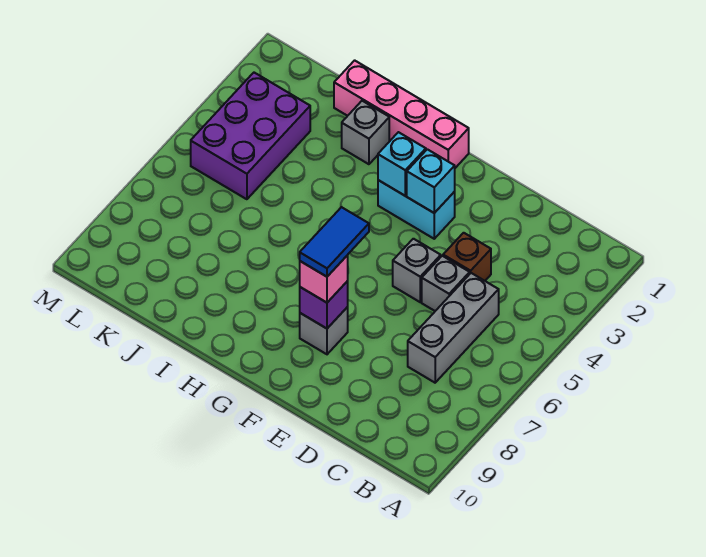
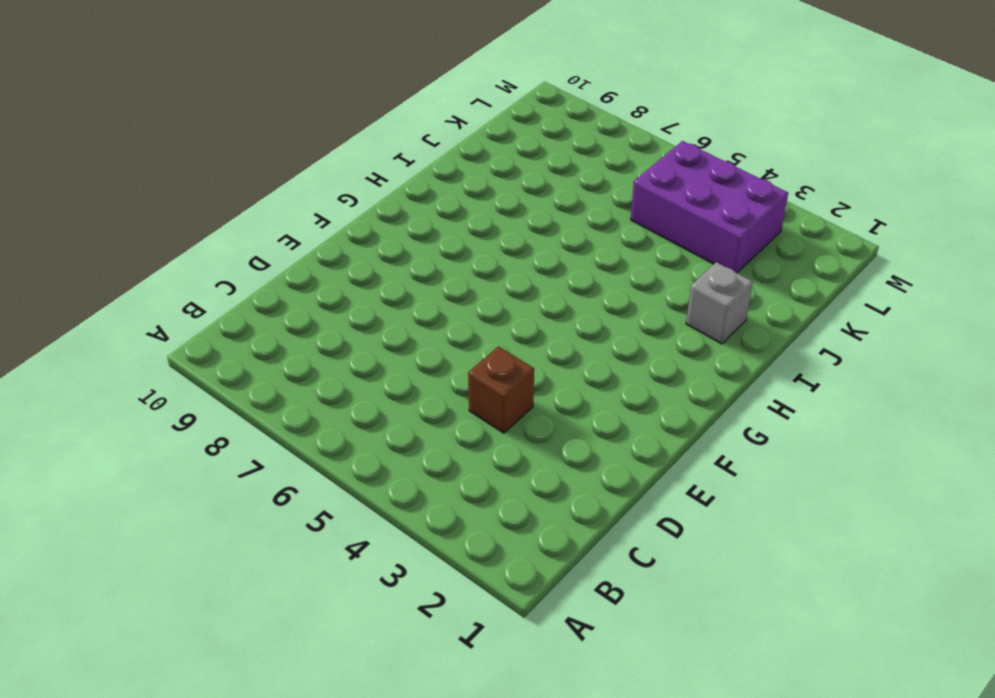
none -> grey brick C5:C7 level 1
none -> grey brick D5 level 1
none -> grey brick E5 level 1

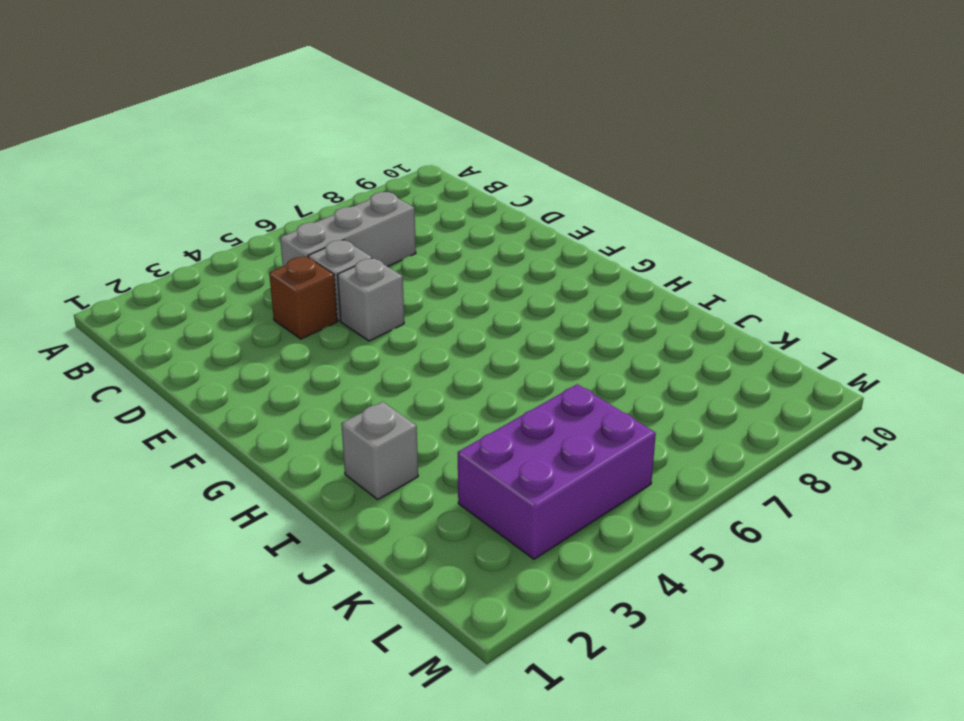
none -> cyan brick F3:G3 level 1
none -> grey brick F8 level 1
none -> pink brick G1:J1 level 1

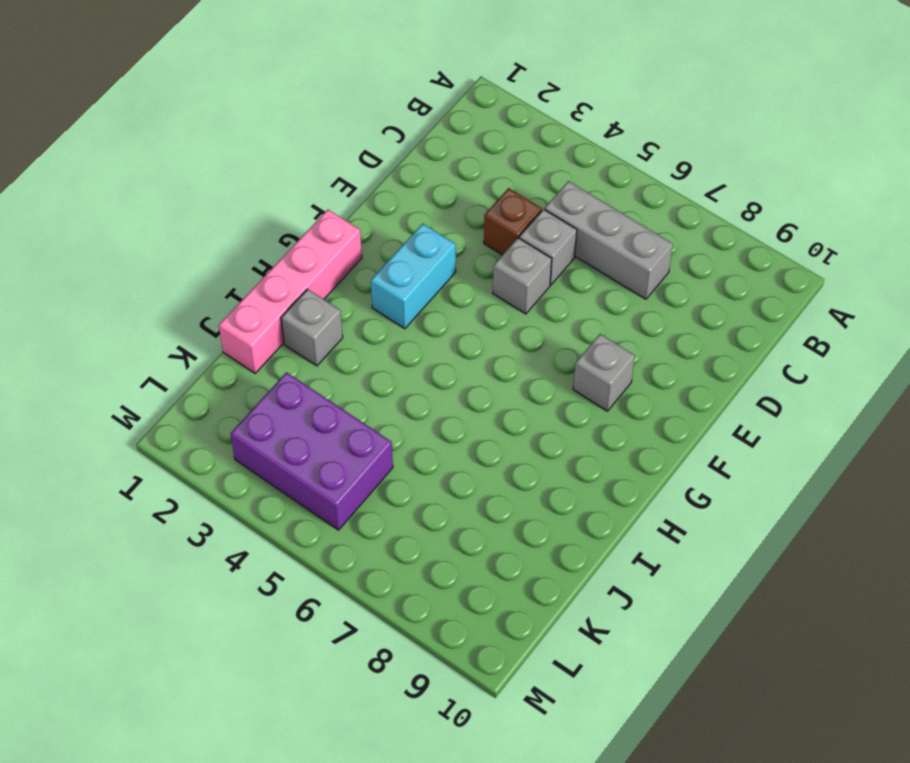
none -> cyan brick F3 level 2
none -> purple brick F8 level 2
none -> cyan brick G3 level 2

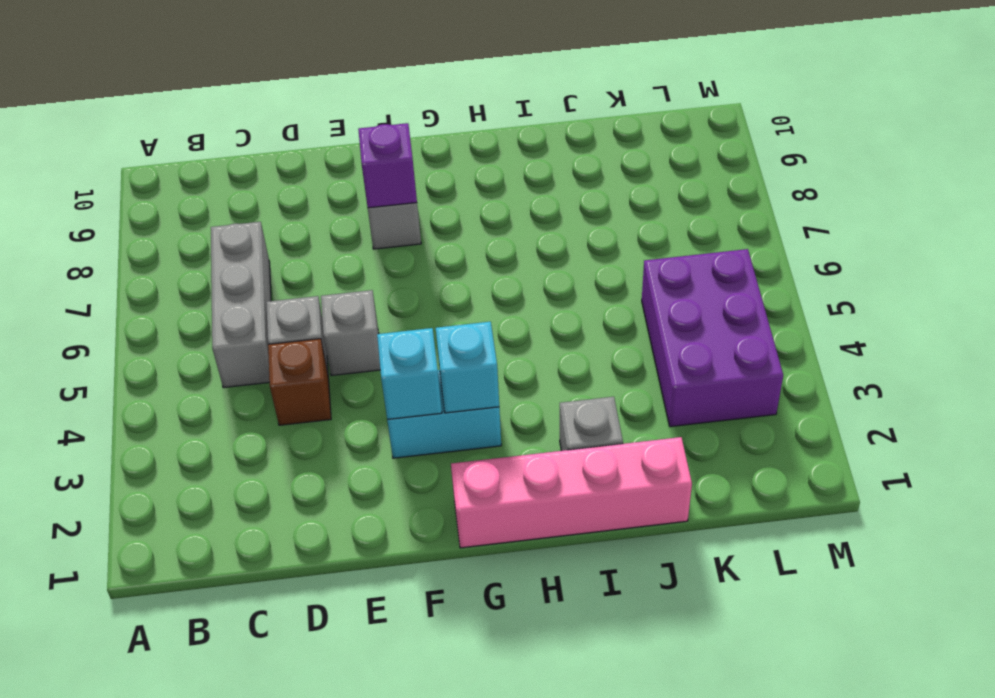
none -> pink brick F8 level 3
none -> blue tile F7:F8 level 4

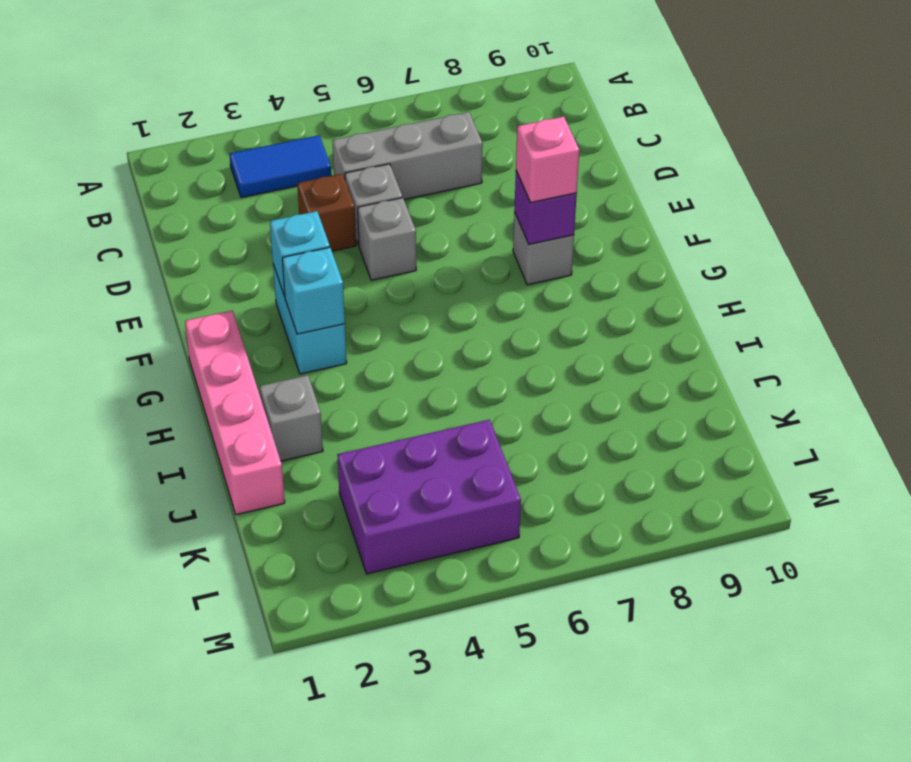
blue tile B3:B4 level 1 -> blue tile F7:F8 level 4

